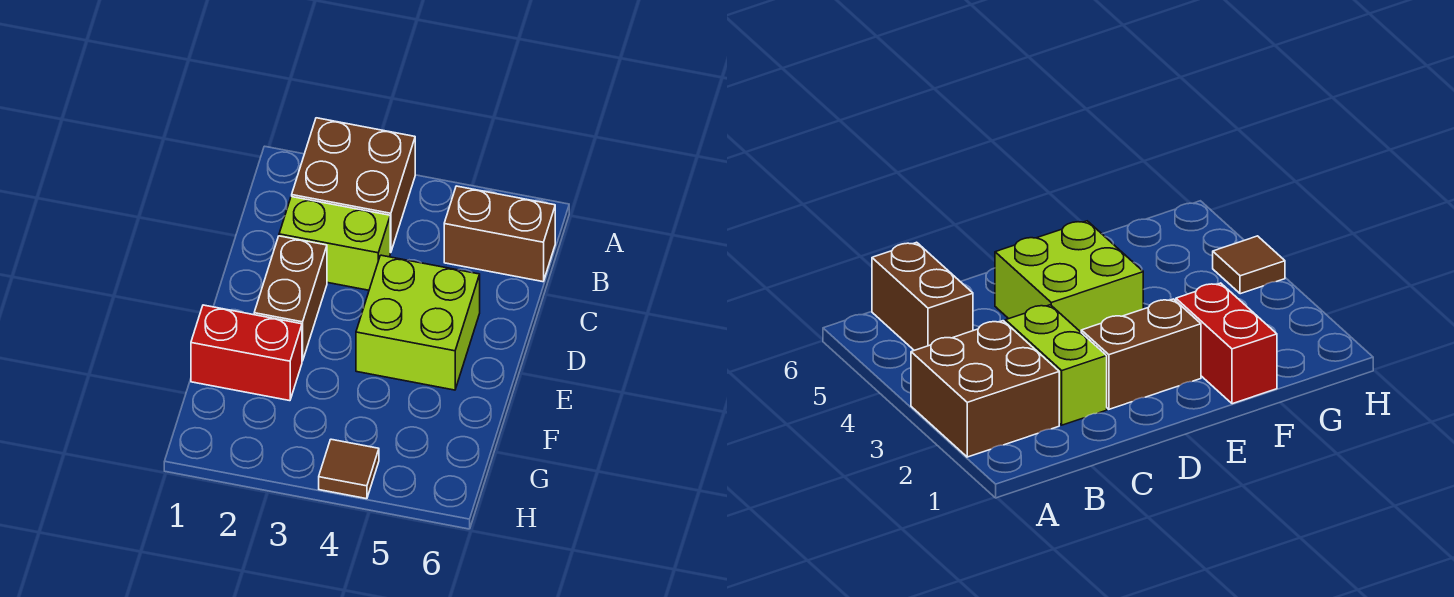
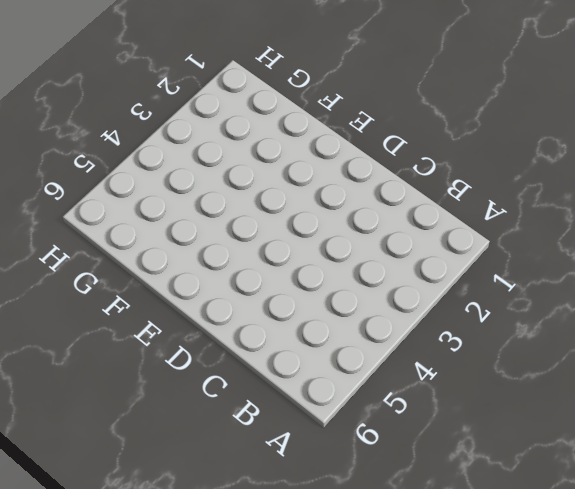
none -> brown brick A2:B3 level 1
none -> brown brick B5:B6 level 1

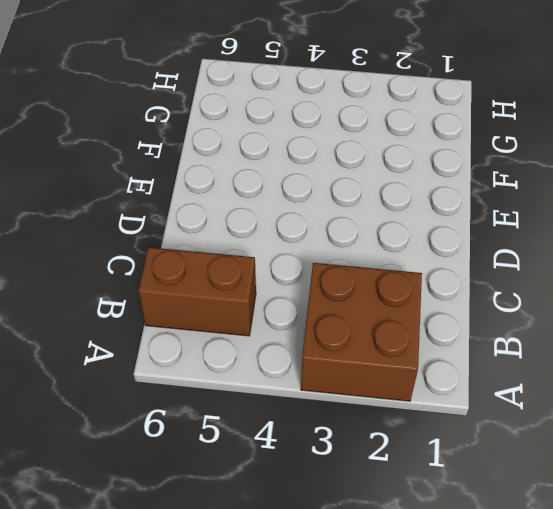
none -> lime brick C2:C3 level 1
none -> brown brick D2:E2 level 1

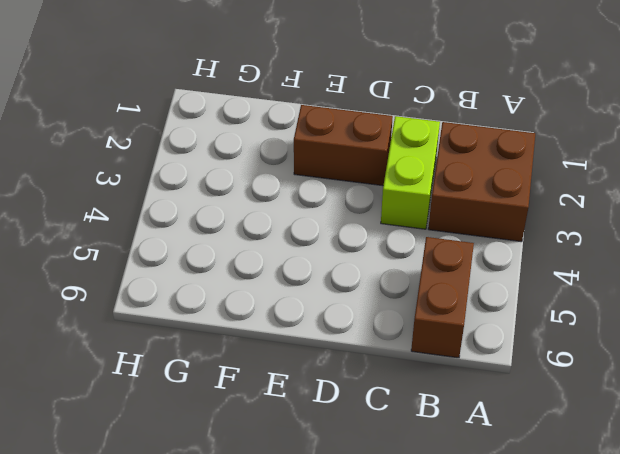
none -> lime brick D4:E5 level 1
none -> red brick F1:F2 level 1

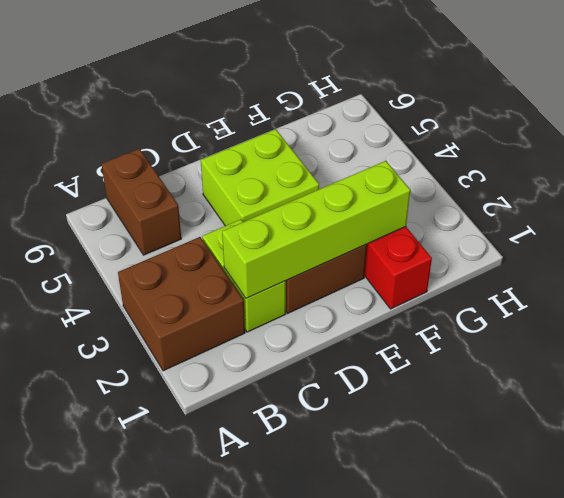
lime brick C2:F2 level 2 -> none
none -> brown tile H4 level 1

